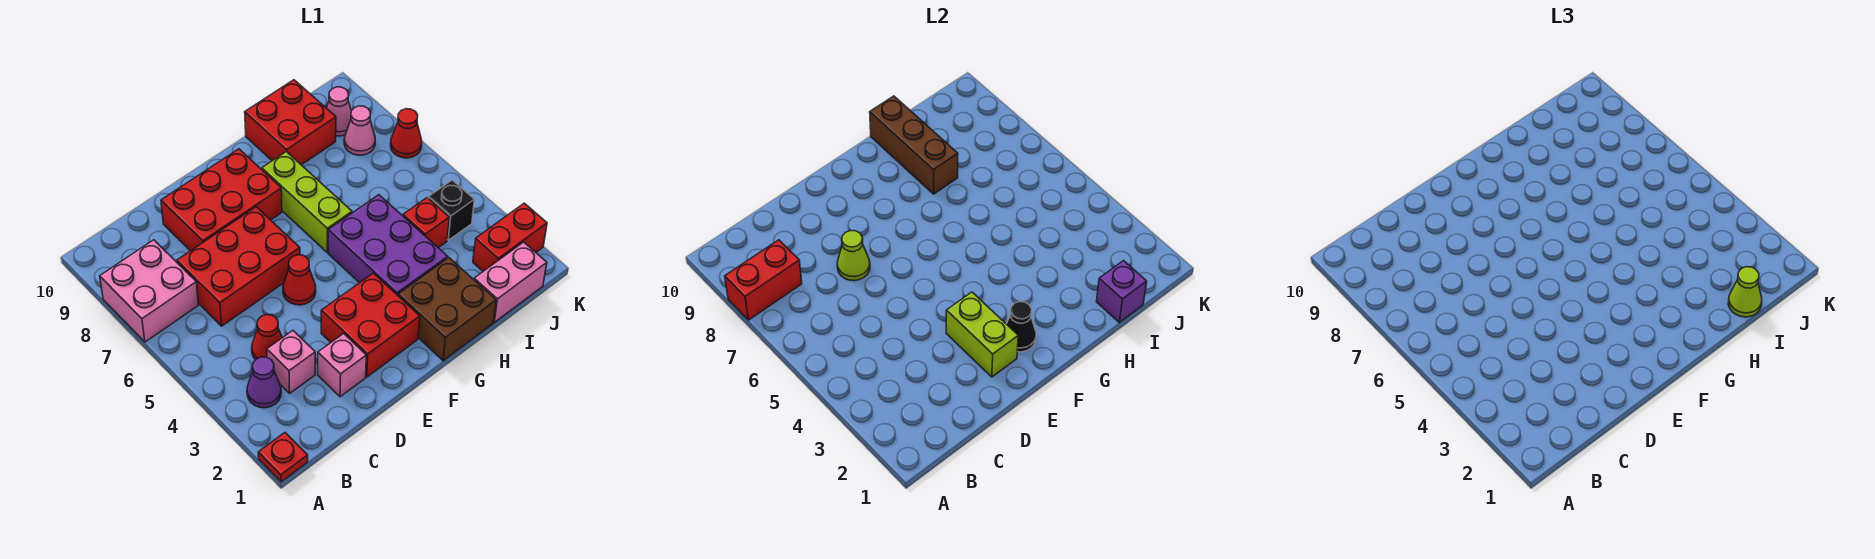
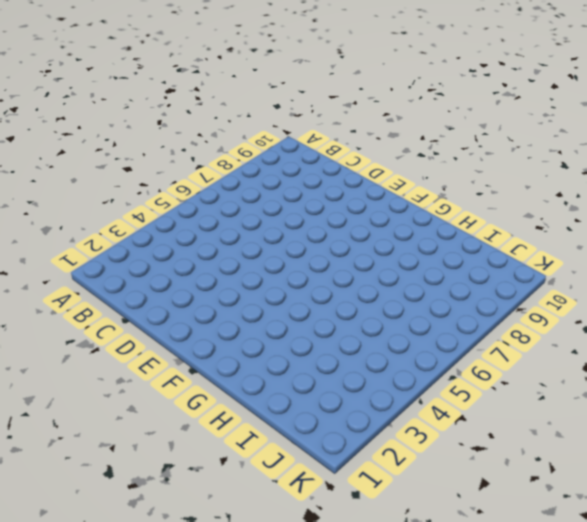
none -> red plate A1 level 1
none -> pink brick A7:B8 level 1
none -> purple cone B3 level 1

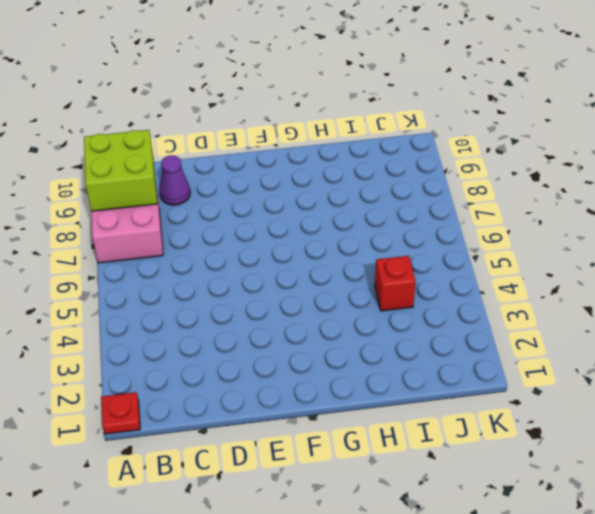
lime brick A8:B9 level 2 -> red brick A8:B8 level 2
purple cone C9 level 1 -> purple cone B3 level 1
none -> pink brick C3 level 1
none -> red cone C4 level 1
none -> red brick C6:E7 level 1

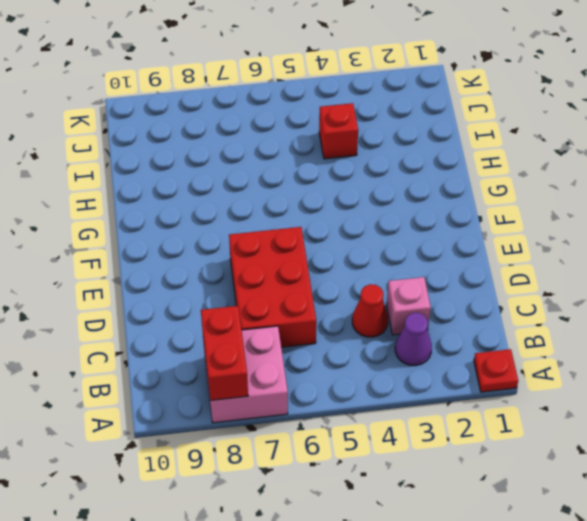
none -> pink brick D2 level 1
none -> red brick D8:F9 level 1
none -> red brick E2:F3 level 1

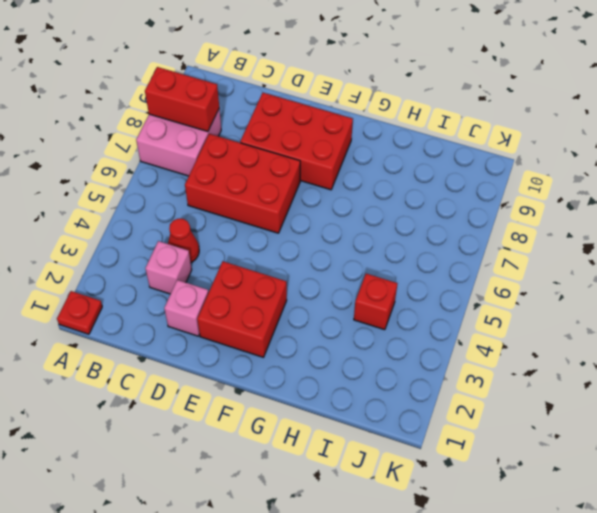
none -> purple cone B3 level 1
none -> red cone E5 level 1
none -> brown brick G1:H2 level 1

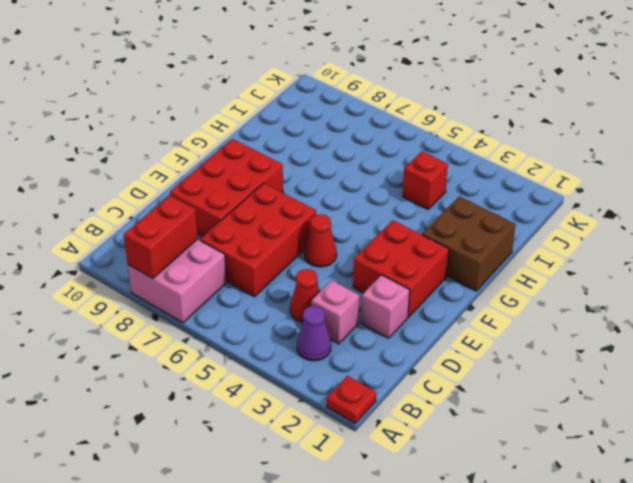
none -> purple brick G3:H5 level 1
none -> lime brick G6:G8 level 1
none -> red brick H9:I10 level 1

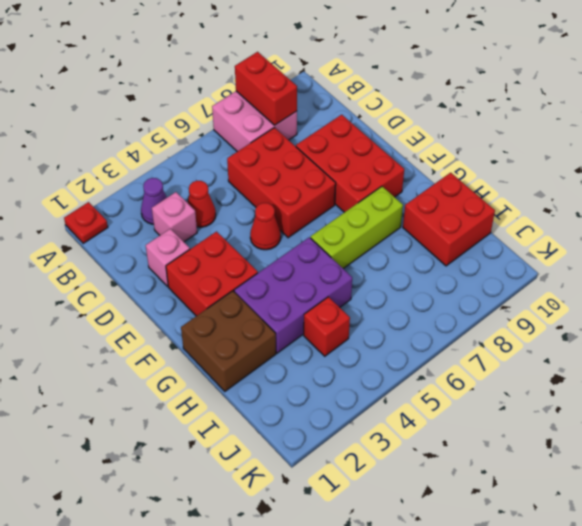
none -> pink brick I1:J1 level 1
none -> red brick J2:K2 level 1
none -> black brick J4 level 1

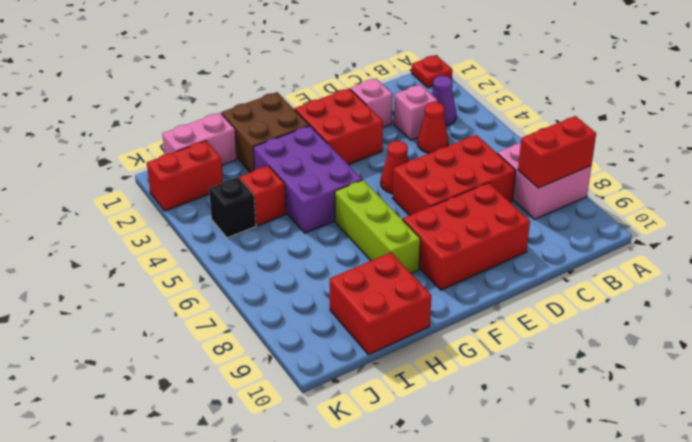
none -> pink cone J8 level 1
none -> pink cone J9 level 1
none -> red cone K7 level 1

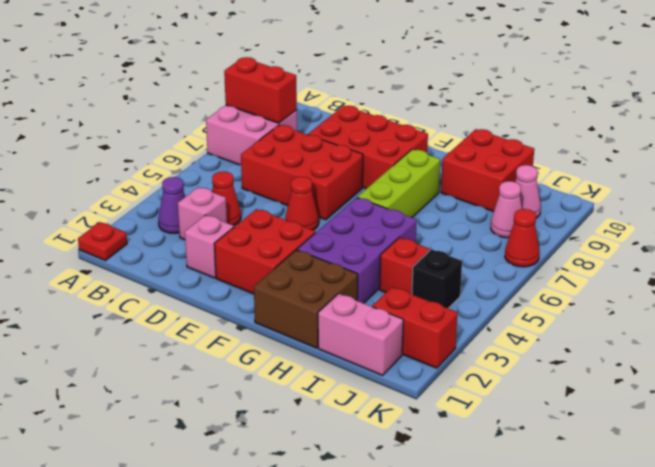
none -> lime cone D7 level 2
none -> lime brick E2:E3 level 2
none -> black cone F2 level 2

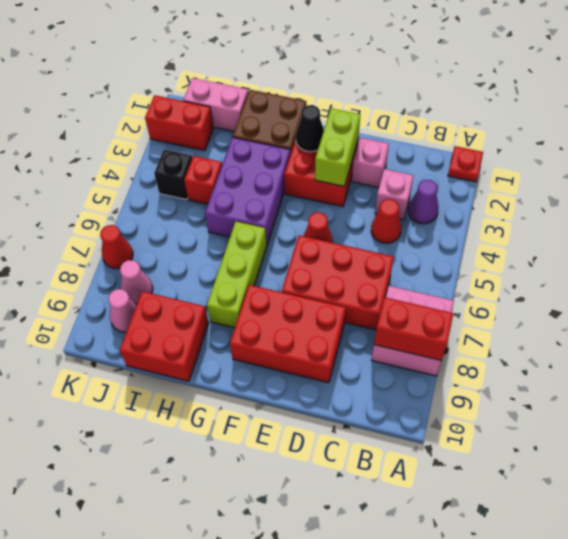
none -> lime cone D7 level 2
none -> brown brick H8:H10 level 2
none -> purple brick I1 level 2

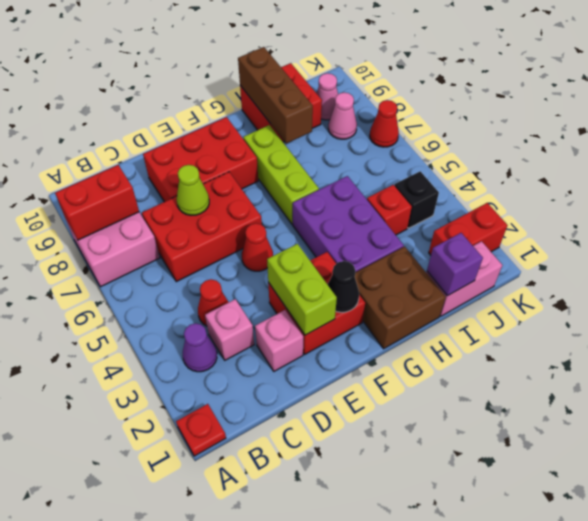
none -> lime cone I1 level 3

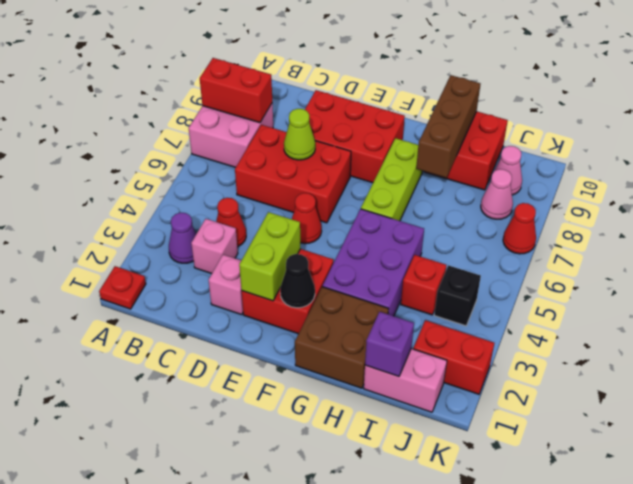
none -> lime cone I1 level 3

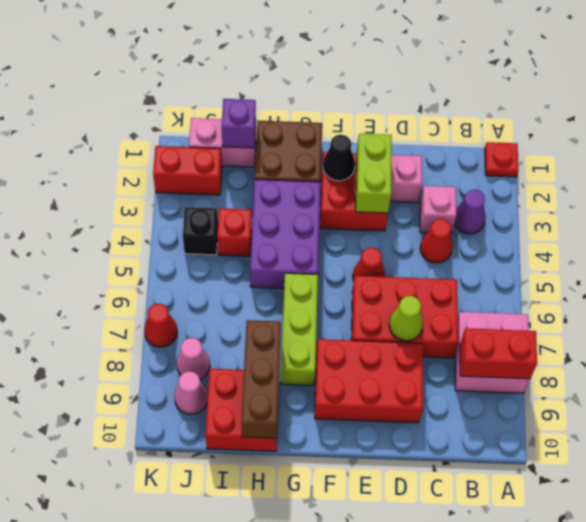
none -> lime cone I1 level 3

